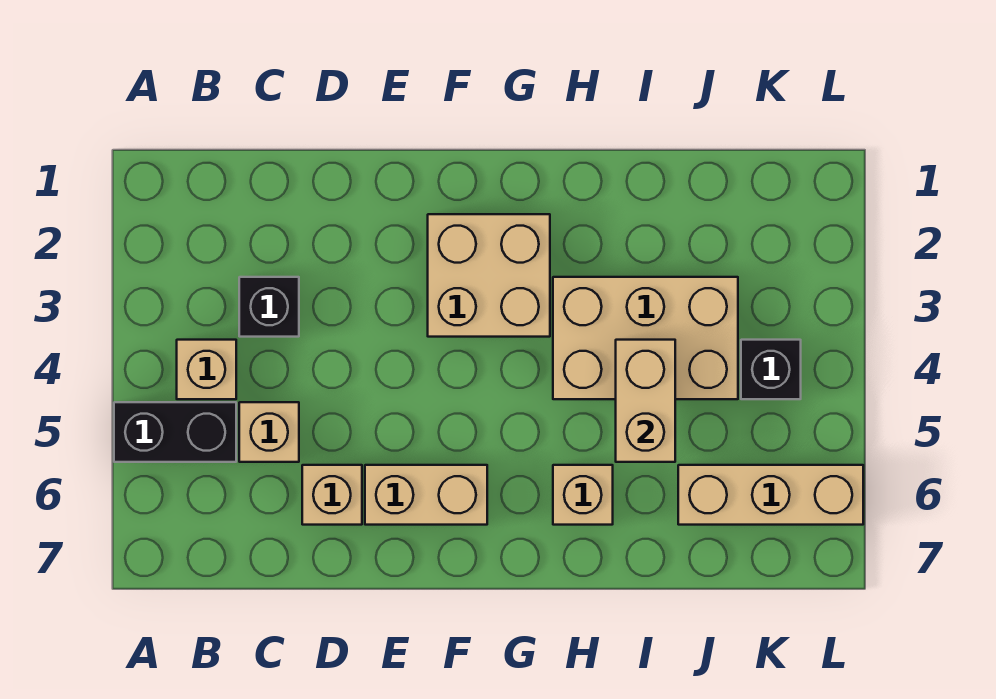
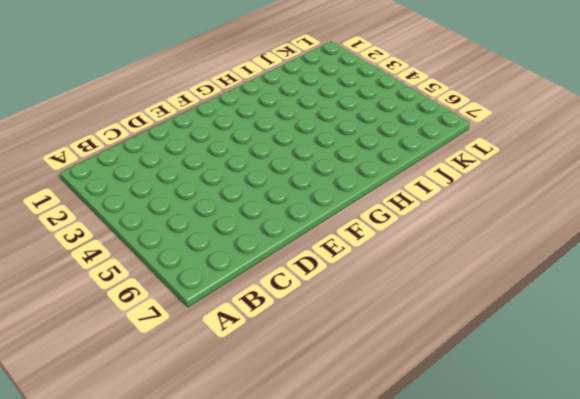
none -> black brick A5:B5 level 1
none -> tan brick B4 level 1
none -> black brick C3 level 1

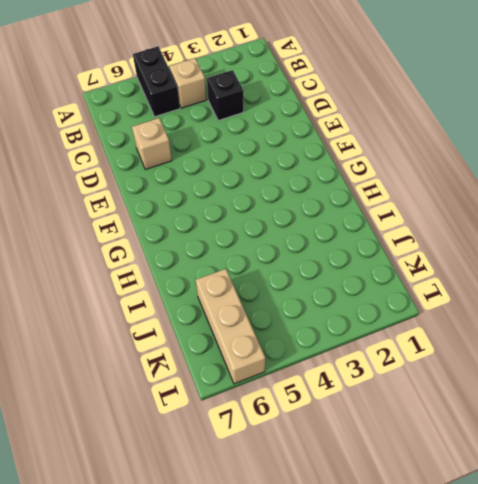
none -> tan brick C5 level 1
none -> tan brick E6:F6 level 1
none -> tan brick F2:G3 level 1

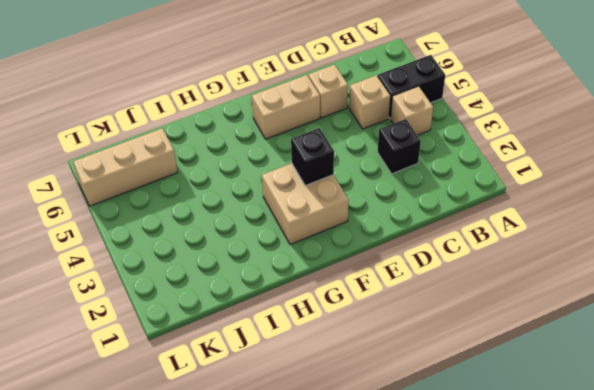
black brick F3 level 2 -> black brick K4 level 1
none -> tan brick H3:J4 level 1
none -> tan brick H6 level 1
none -> tan brick I4:I5 level 2

